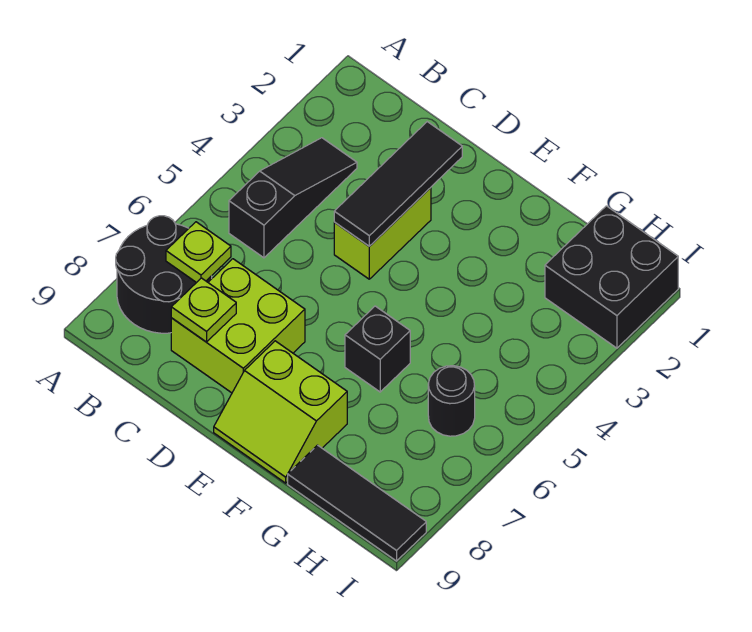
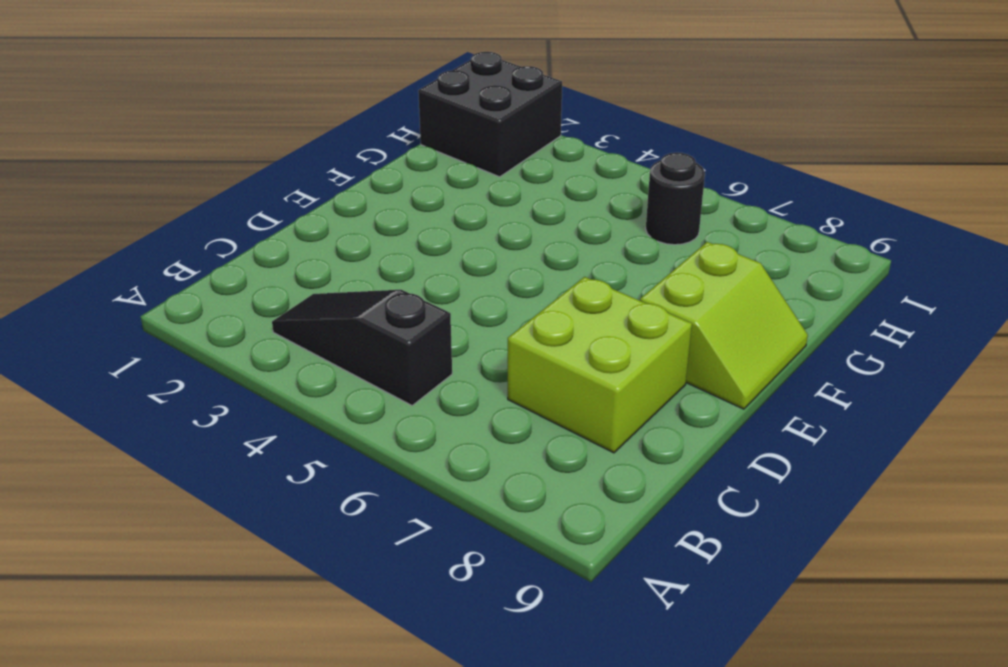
none -> black round brick A7:B8 level 1
none -> lime brick D3:D4 level 1
none -> black brick F6 level 1

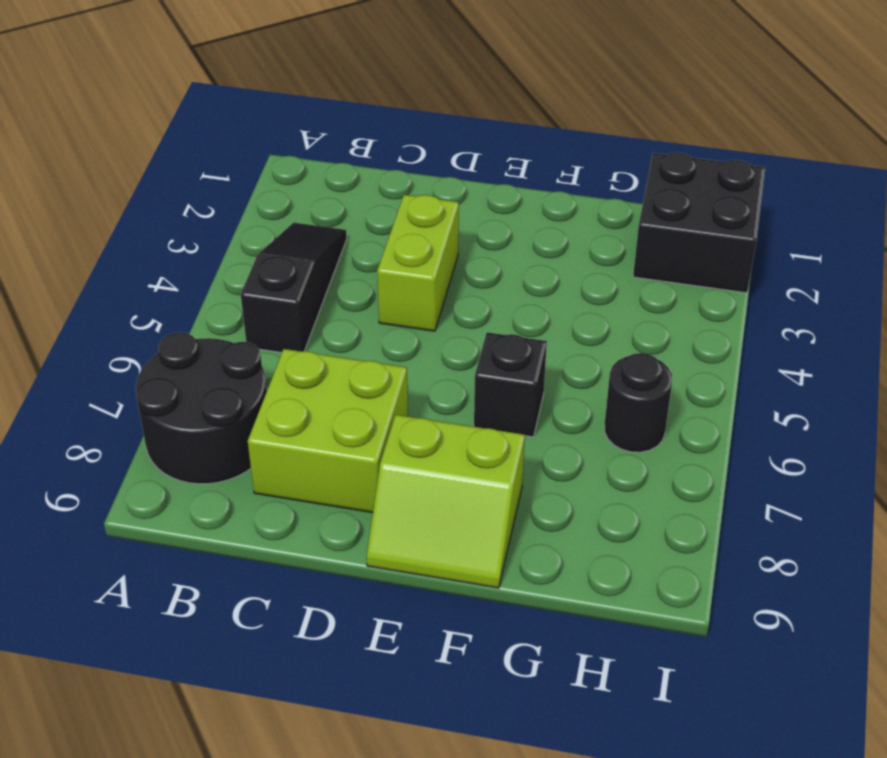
none -> black tile G9:I9 level 1
none -> lime plate B7 level 2
none -> lime plate C8 level 2

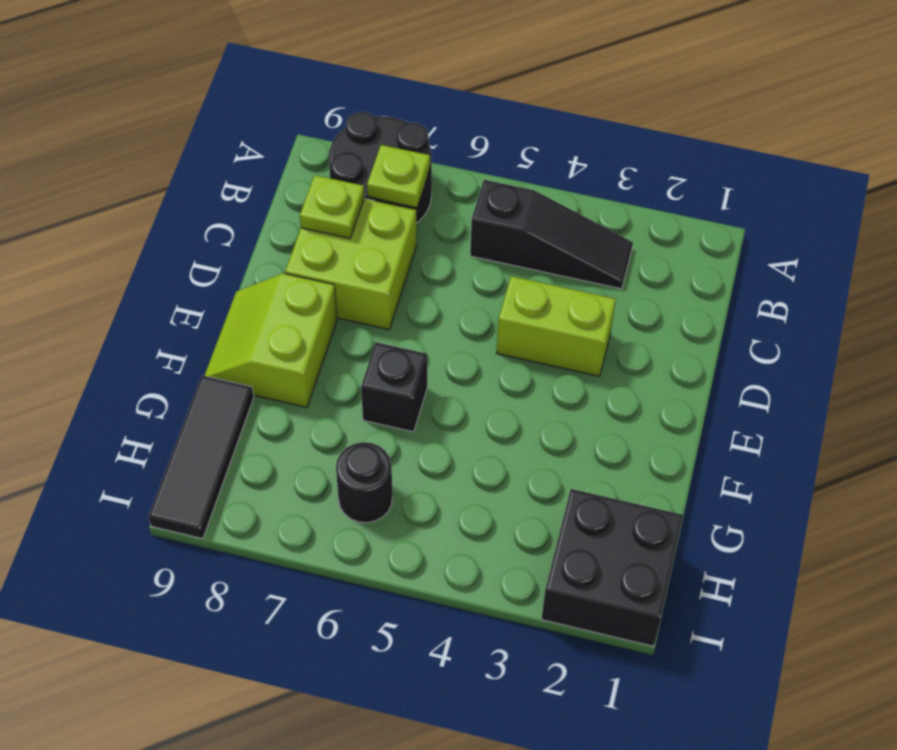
none -> black tile D2:D4 level 2

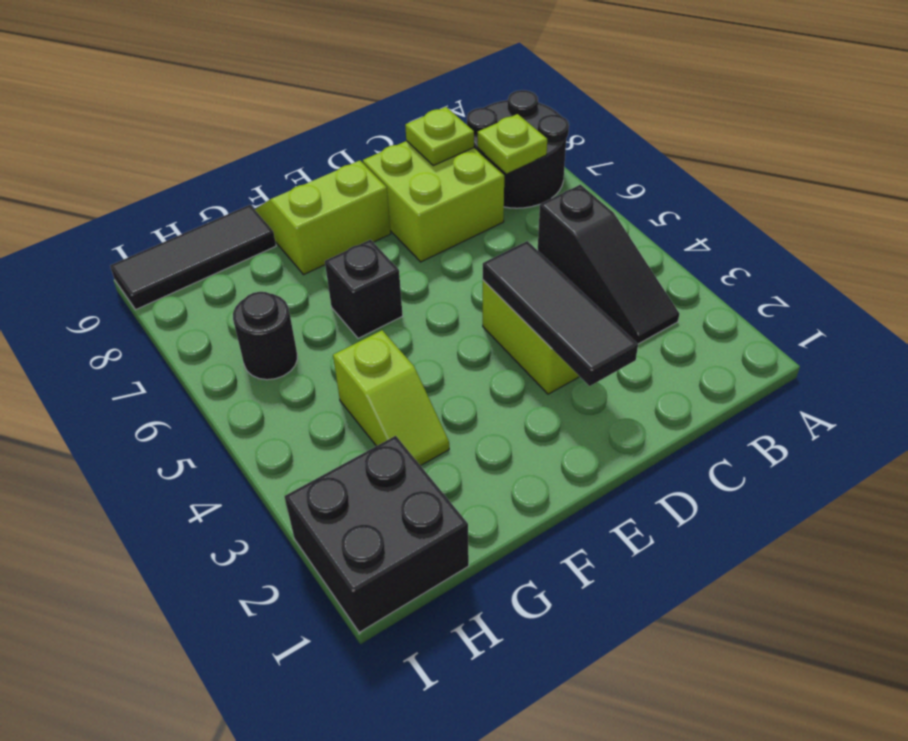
lime slope G3:G4 level 1 top 4 -> none

